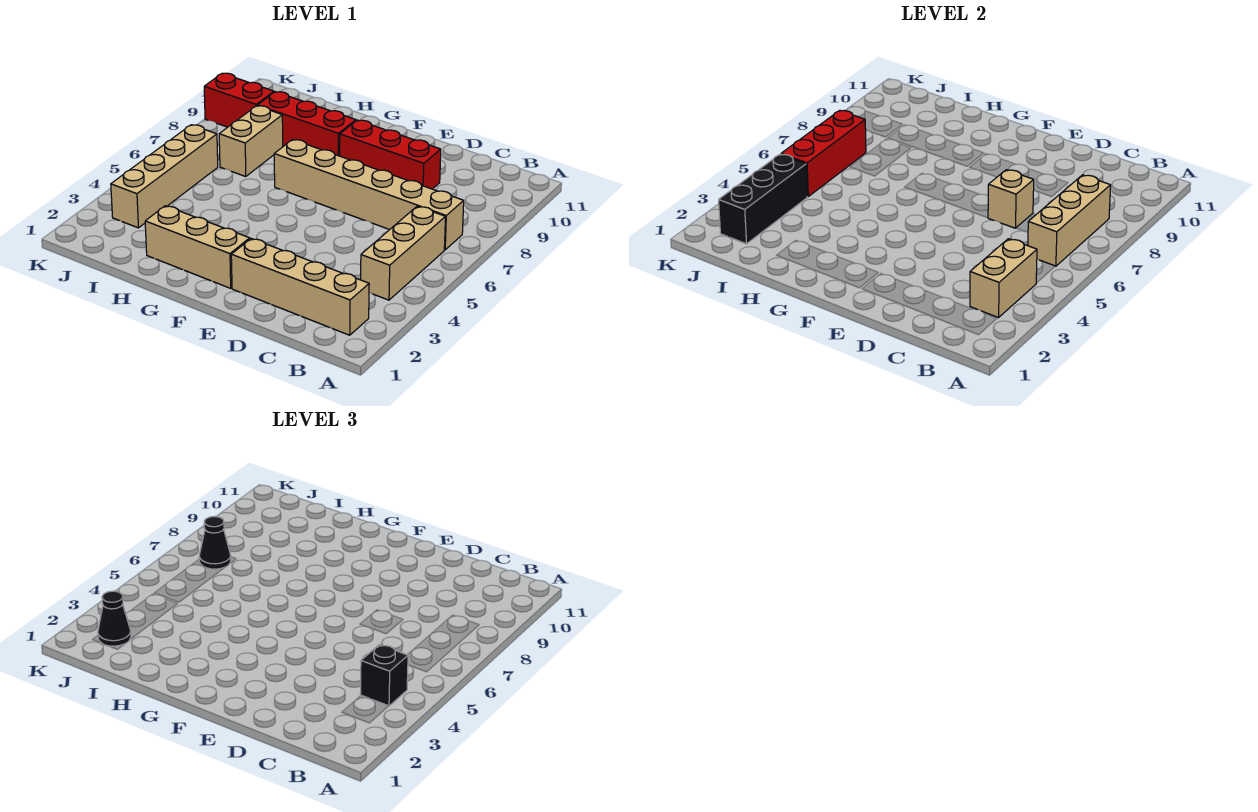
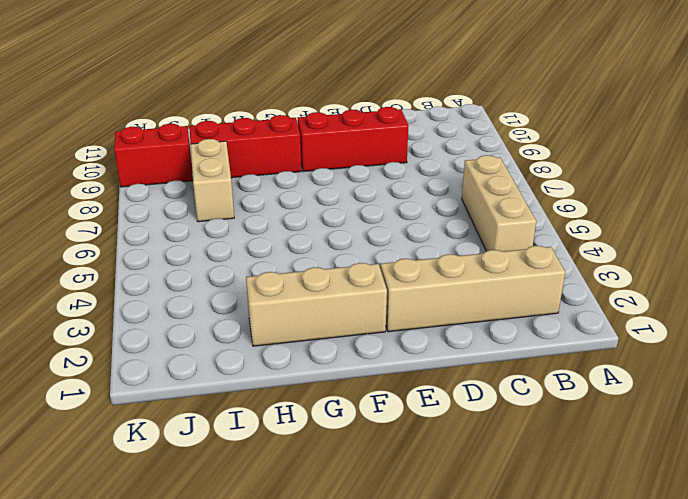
none -> tan brick B7:G7 level 1
none -> tan brick J3:J6 level 1
none -> tan brick B3:B4 level 2

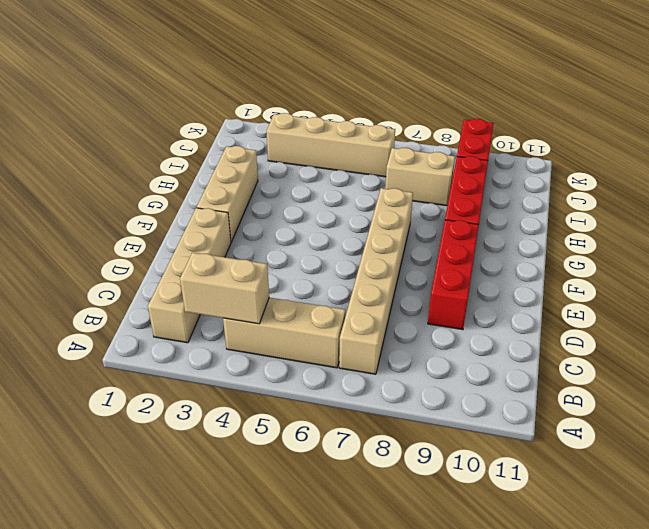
none -> tan brick B6:B8 level 2
none -> tan brick D7 level 2
none -> black brick J2:J4 level 2

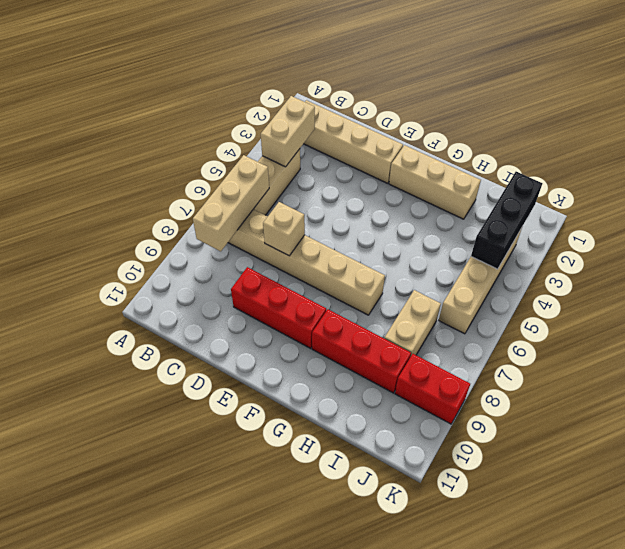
none -> red brick J5:J7 level 2
none -> black brick B4 level 3
none -> black cone J2 level 3

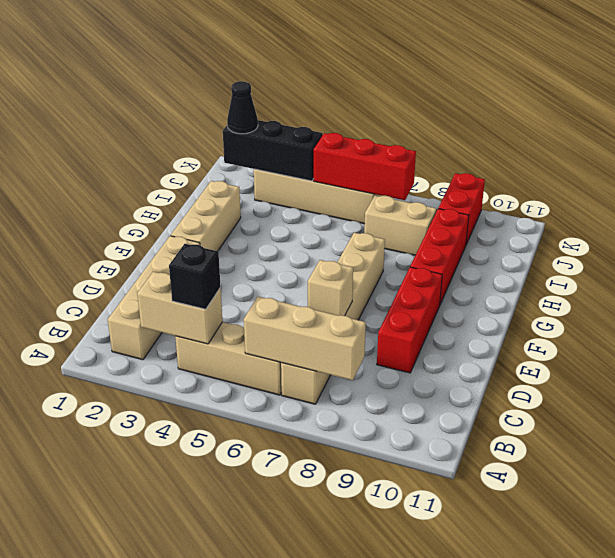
none -> black cone J7 level 3

